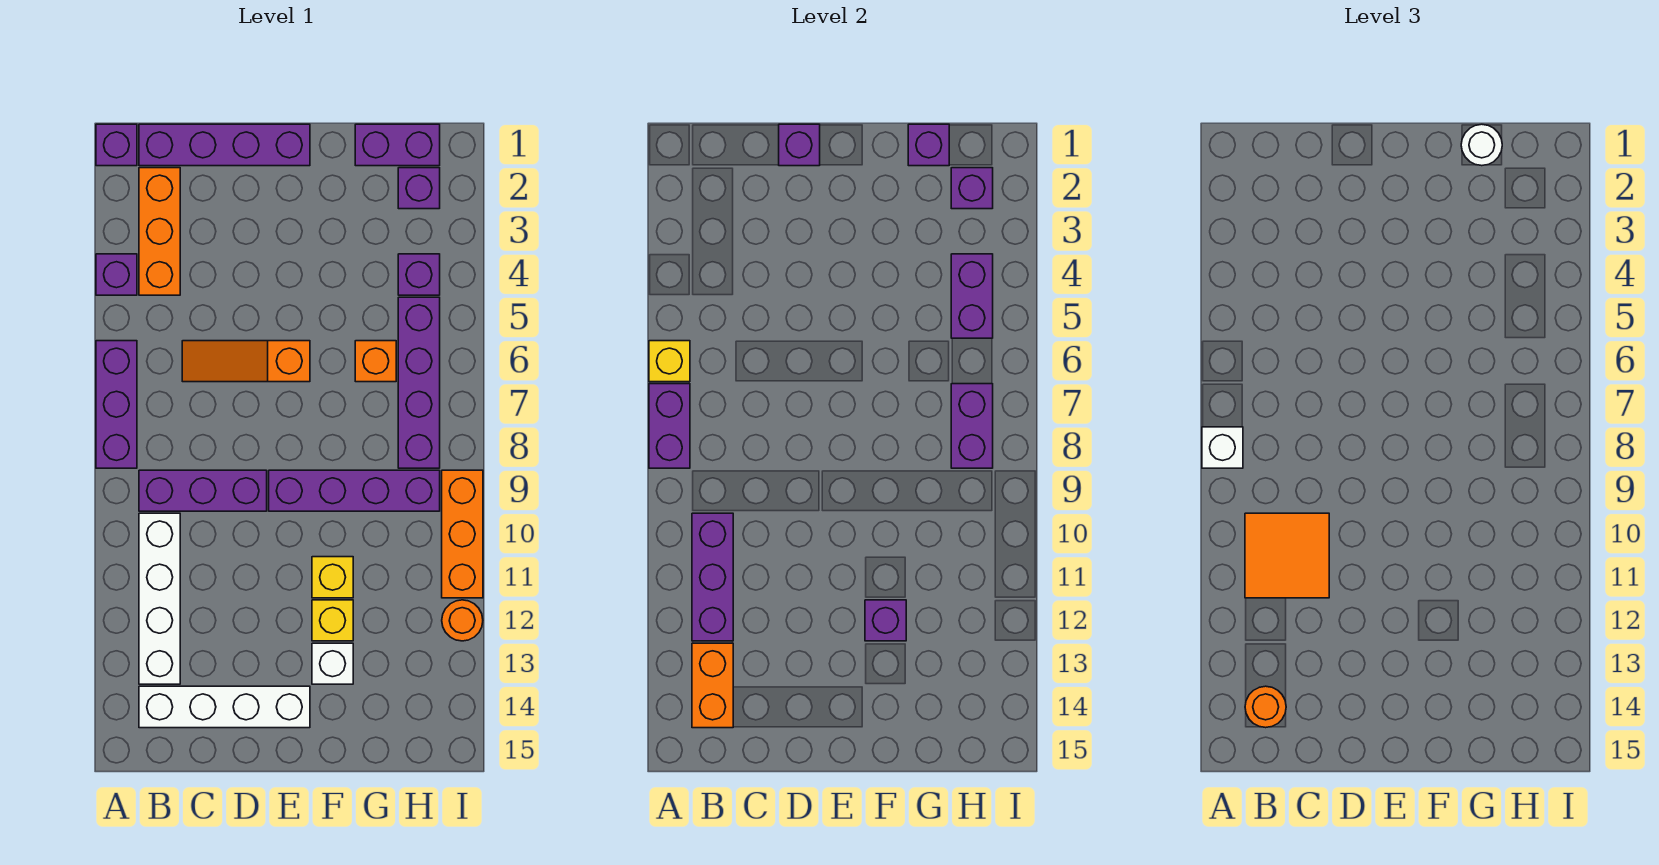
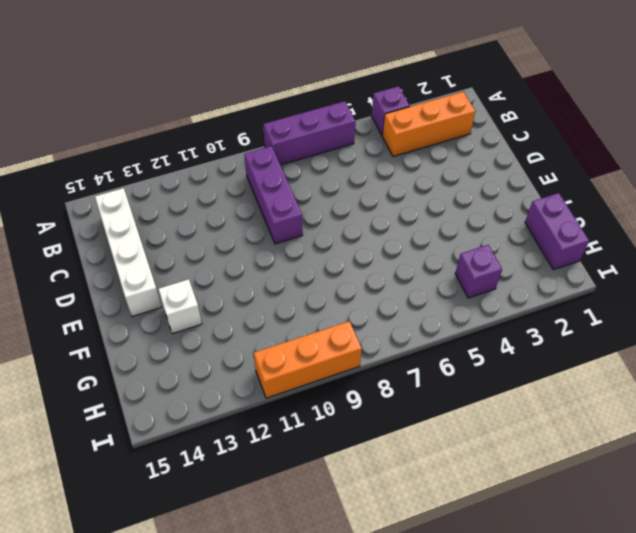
none -> purple brick A1 level 1
none -> purple brick B1:E1 level 1
none -> white brick B10:B13 level 1
none -> orange slope C6:E6 level 1 top E

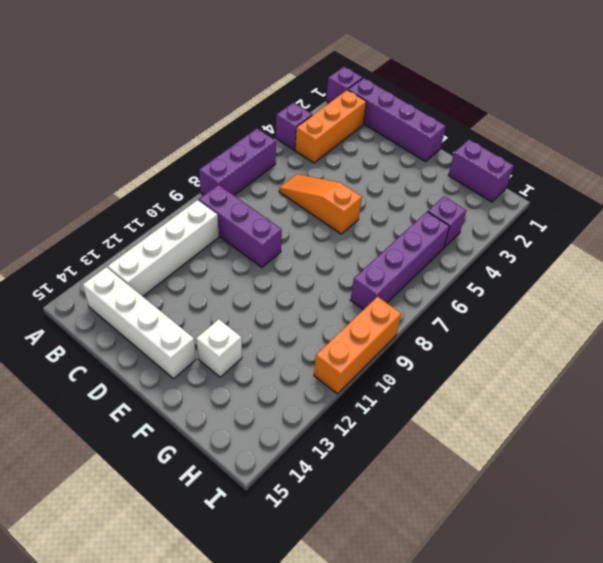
none -> purple brick E9:H9 level 1
none -> yellow brick F11 level 1
none -> yellow brick F12 level 1
none -> orange brick G6 level 1

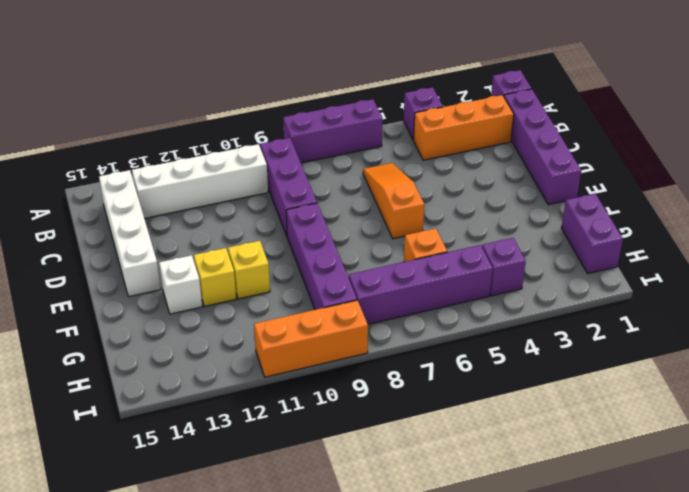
none -> purple brick H2 level 1
none -> orange round brick I12 level 1
none -> yellow brick A6 level 2
none -> purple brick A7:A8 level 2

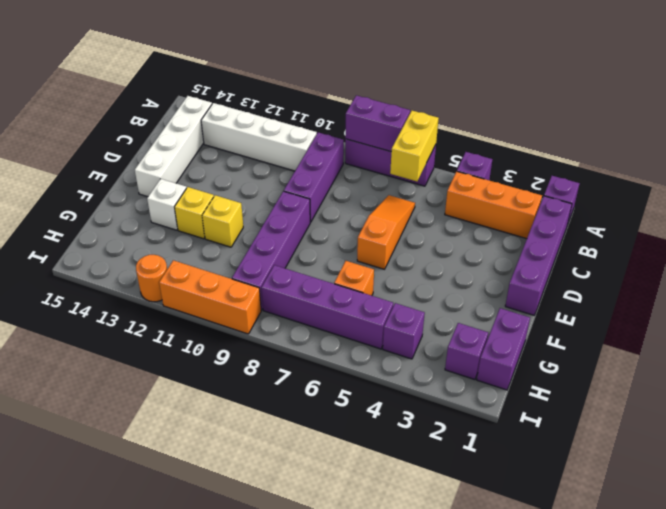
yellow brick A6:B6 level 2 -> yellow brick A6 level 2
none -> purple brick B10:B12 level 2
none -> orange brick B13:B14 level 2
none -> purple brick D1 level 2
none -> purple brick F12 level 2

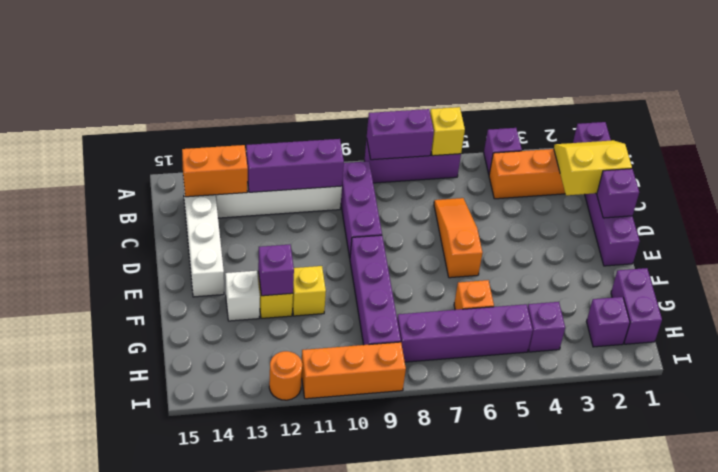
yellow slope B1:C2 level 2 top C -> none
none -> purple brick G1 level 2
none -> purple brick H2 level 2
none -> purple brick H4:H5 level 2
none -> purple brick H7:H8 level 2

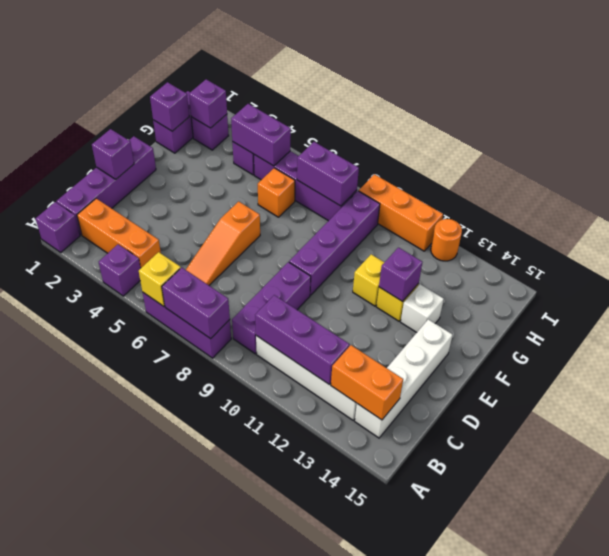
none -> white brick A8 level 3
none -> orange tile B10:C11 level 3
none -> orange round brick B14 level 3
none -> white round brick G1 level 3

